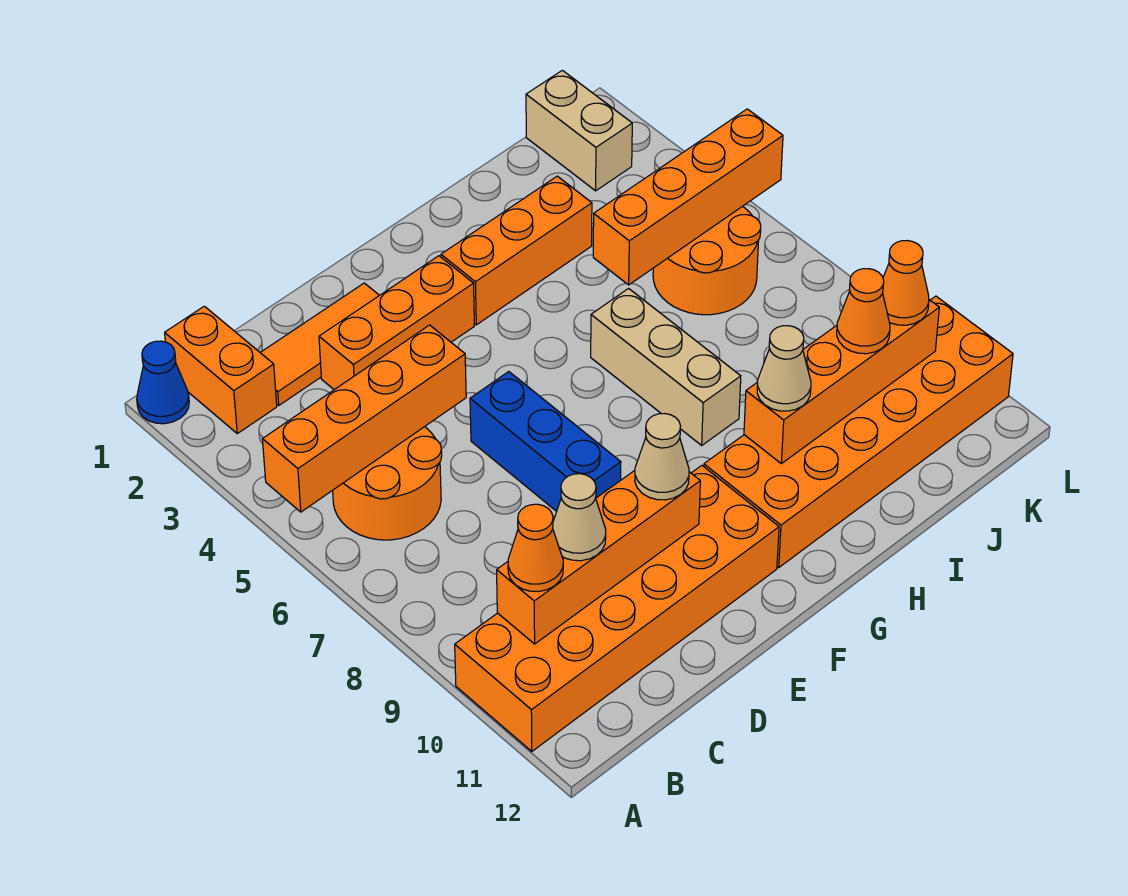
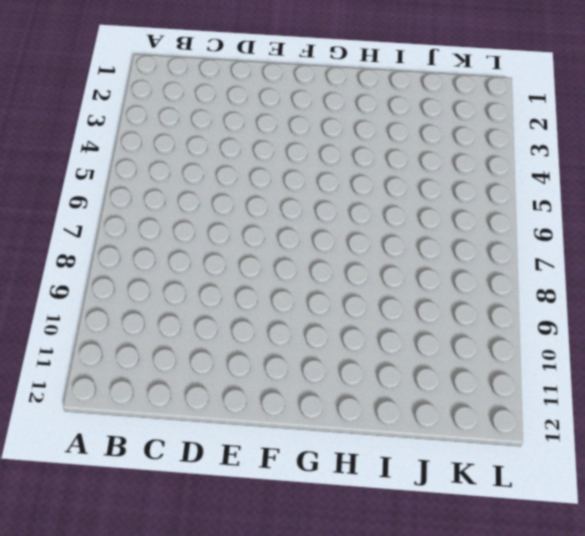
none -> blue cone A1 level 1
none -> orange brick A10:F11 level 1
none -> orange brick B1:B2 level 1

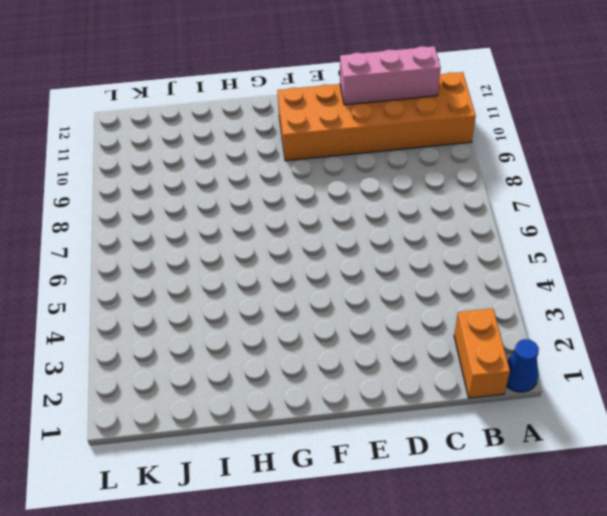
pink brick B11:D11 level 2 -> none
none -> orange round brick B5:C6 level 1
none -> orange tile C2:E2 level 1
none -> orange brick D3:F3 level 1

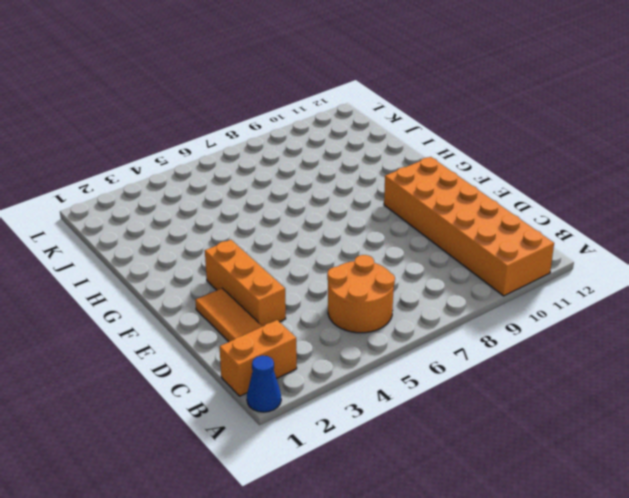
none -> blue brick E6:E8 level 1
none -> orange brick G3:I3 level 1
none -> orange brick G10:L11 level 1

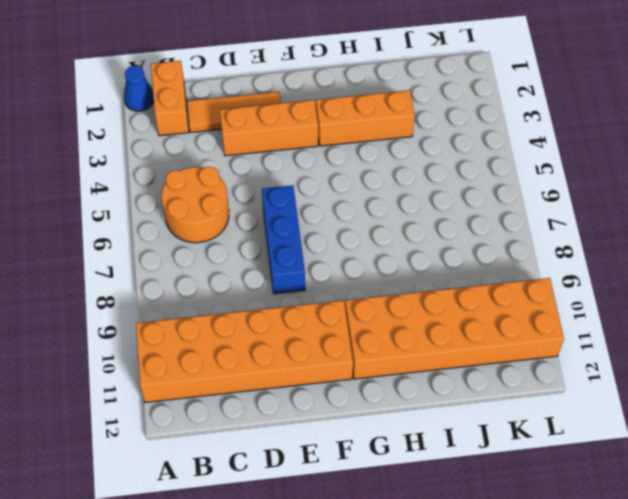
none -> tan brick H6:H8 level 1
none -> orange round brick J5:K6 level 1
none -> tan brick K1:K2 level 1

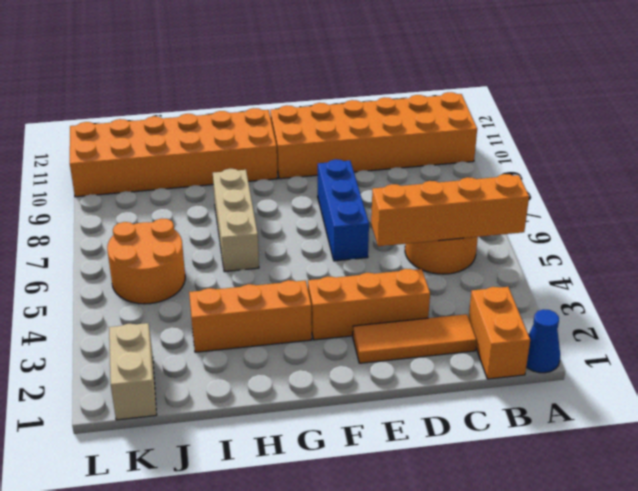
none -> orange brick B10:E10 level 2
none -> orange brick H10:K10 level 2
none -> orange brick I5:L5 level 2

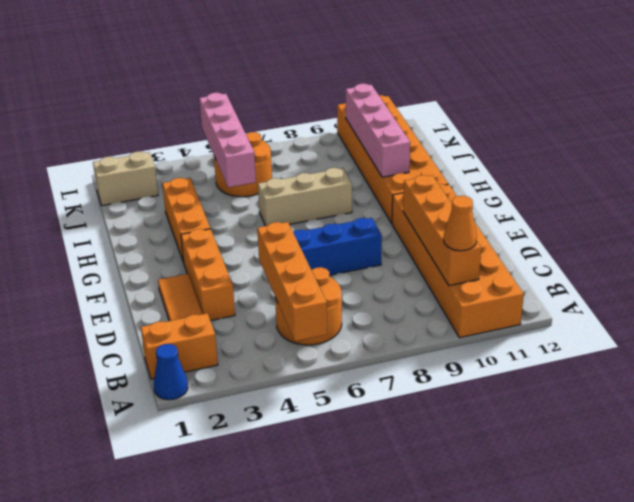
pink brick H10:K10 level 2 -> orange brick H10:K10 level 2
pink brick I5:L5 level 2 -> orange brick I5:L5 level 2
none -> tan cone C10 level 3
none -> tan cone E10 level 3
none -> tan cone H10 level 3

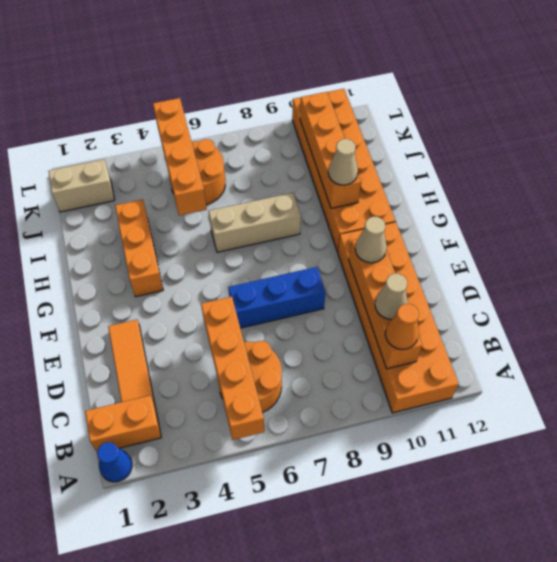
none -> orange brick D3:F3 level 1
none -> orange cone J10 level 3
none -> orange cone K10 level 3

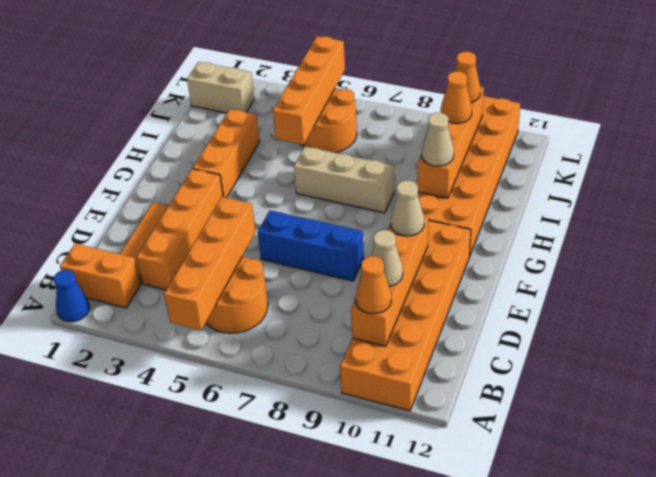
orange brick C3:F3 level 1 -> orange brick D3:F3 level 1

